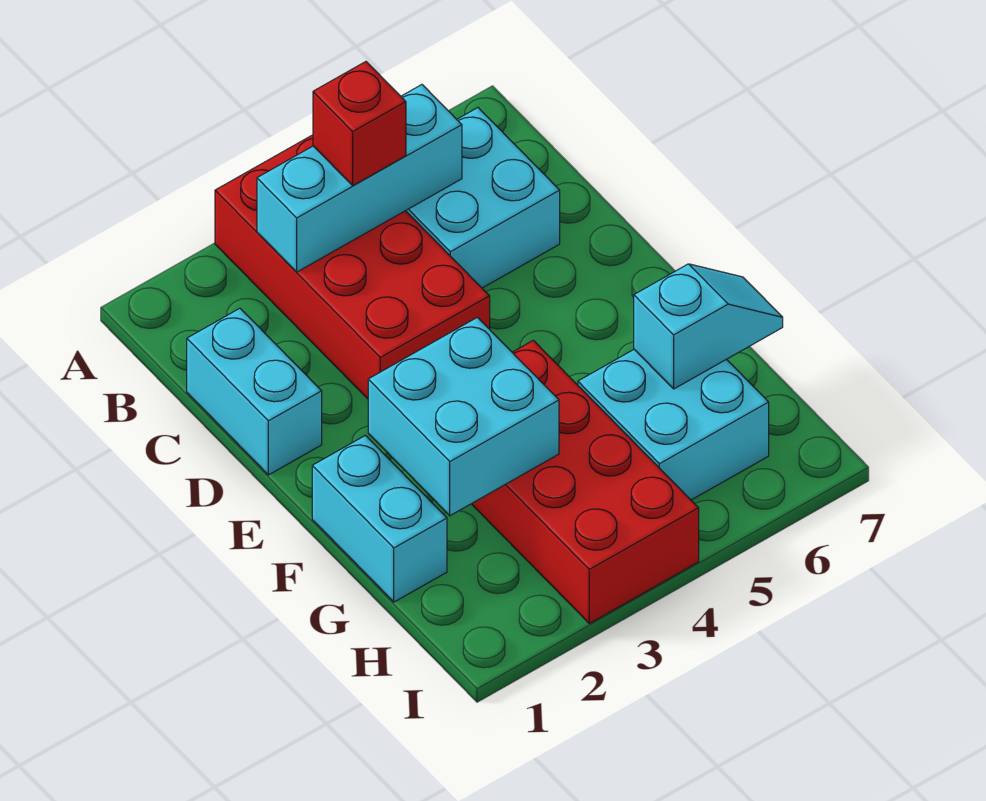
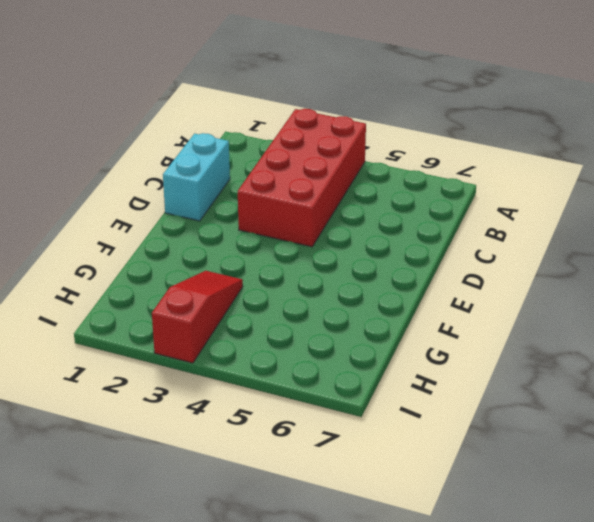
red slope G3:I3 level 1 top I -> red brick F3:I4 level 1
none -> cyan brick B5:C6 level 1
none -> cyan brick F1:G1 level 1

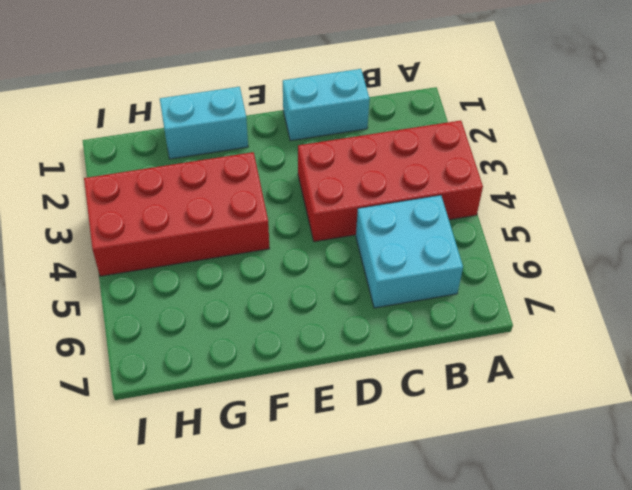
none -> cyan brick G5:H6 level 1
none -> cyan brick B3:B5 level 2

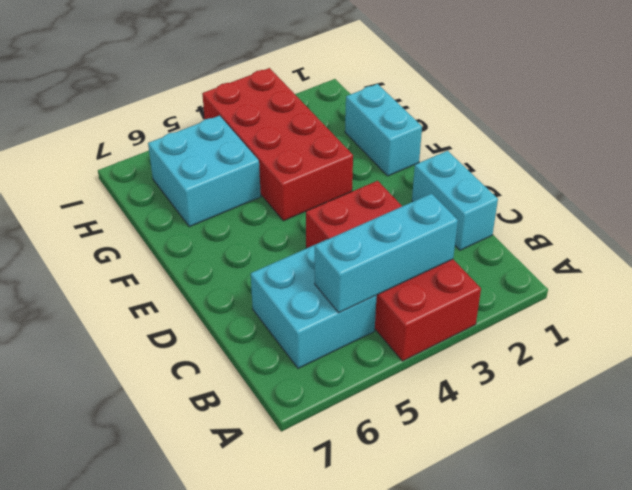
none -> cyan brick F2:G3 level 2
none -> cyan slope G6:G7 level 2 top 6

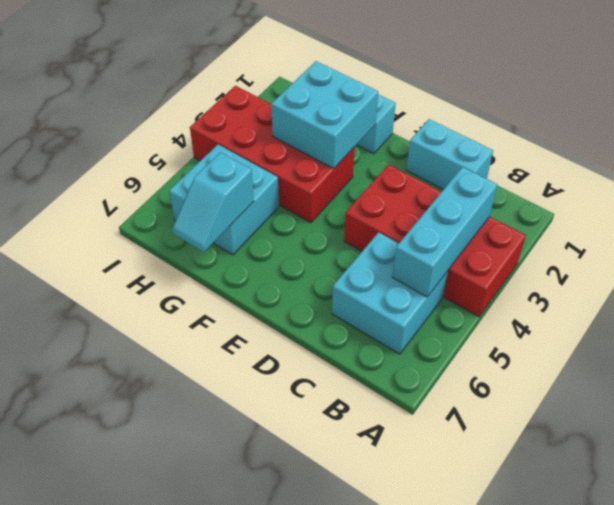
none -> red brick B4 level 3

